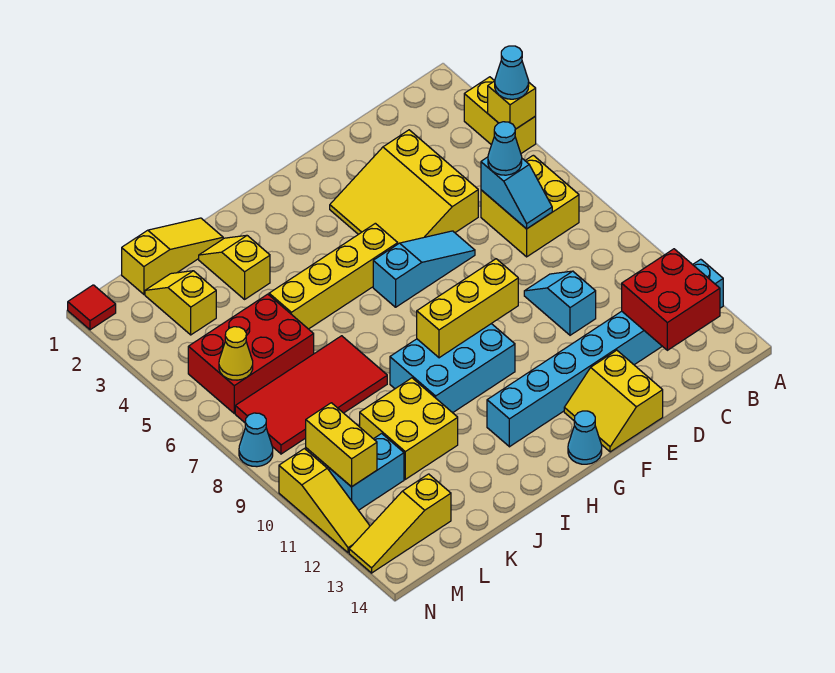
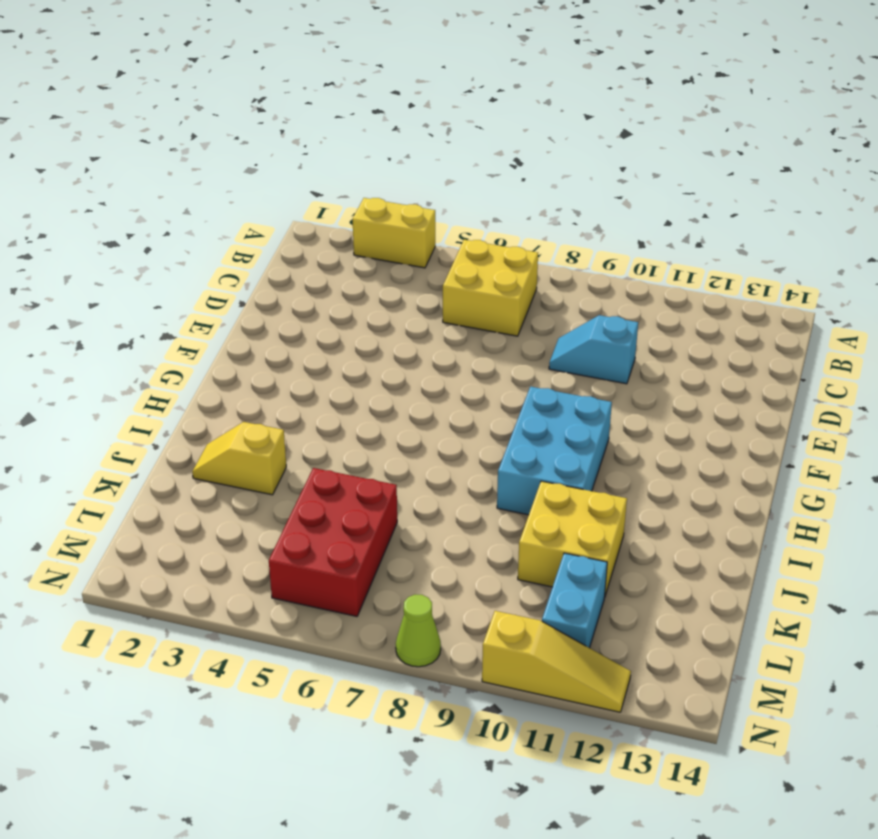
lime cone N8 level 1 -> cyan cone N8 level 1
none -> cyan brick A12:H12 level 1
none -> yellow slope D3:F5 level 1 top D
none -> cyan slope E6:G6 level 1 top G

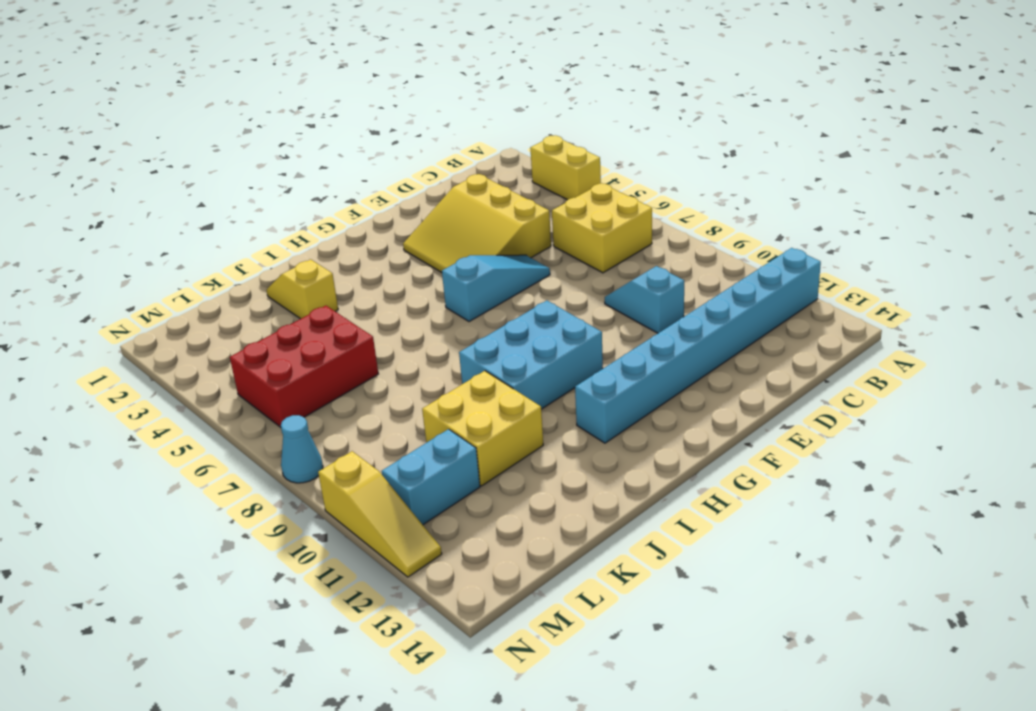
none -> yellow slope E13:F14 level 1 top E
none -> yellow brick G5:J5 level 1
none -> cyan cone G14 level 1

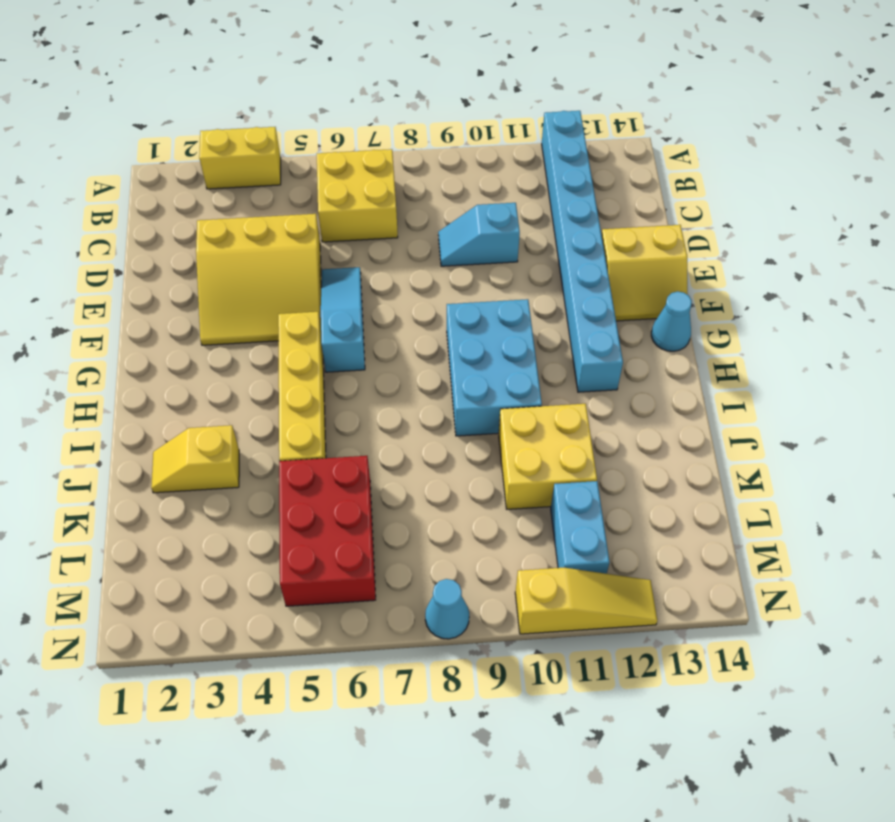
none -> yellow slope J1:L1 level 1 top L
none -> red tile J7:M8 level 1
none -> yellow slope L2:L3 level 1 top 3

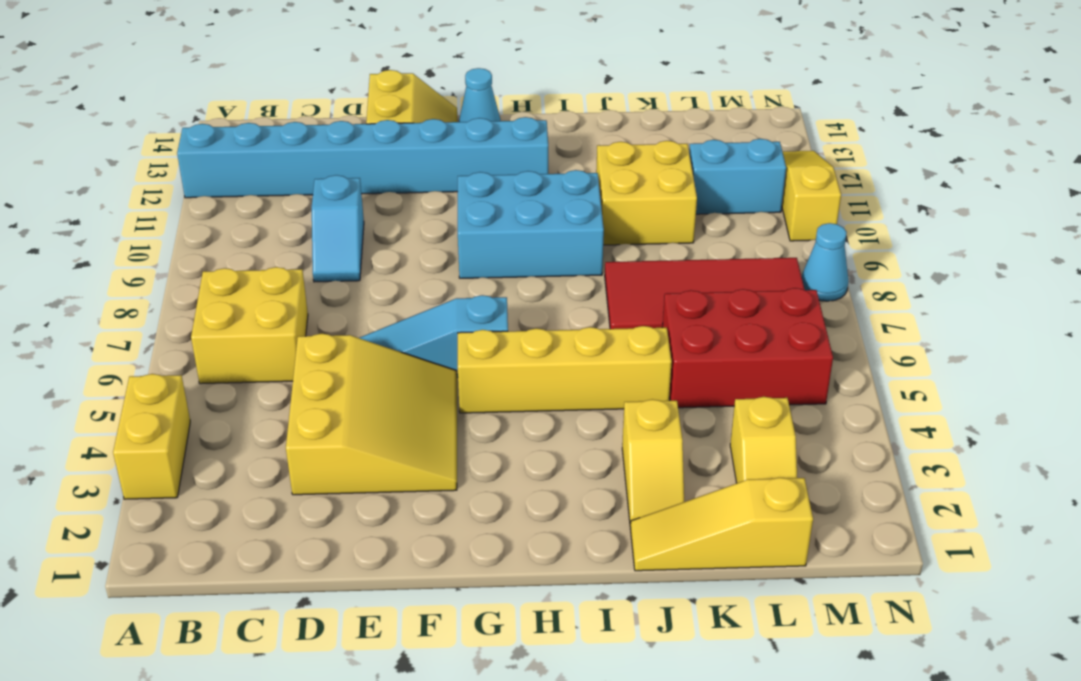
none -> yellow slope L13:N13 level 1 top L
none -> red tile N1 level 1
none -> yellow brick A4 level 2

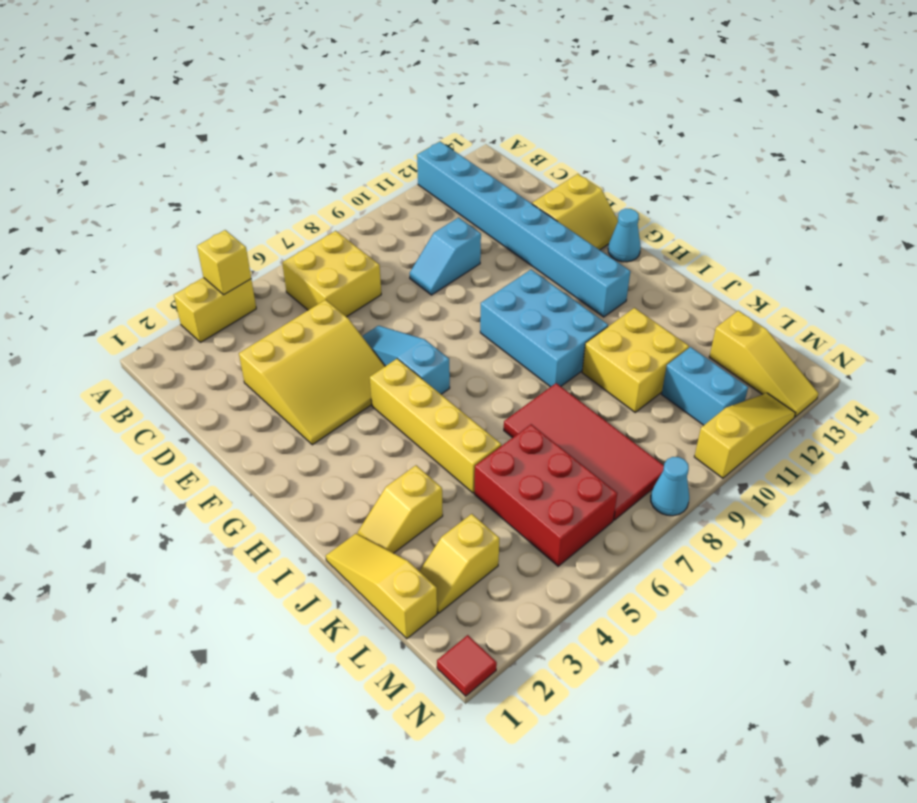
none -> red brick B12:C13 level 2
none -> cyan slope C6:C7 level 2 top 6
none -> yellow brick F9:H9 level 2

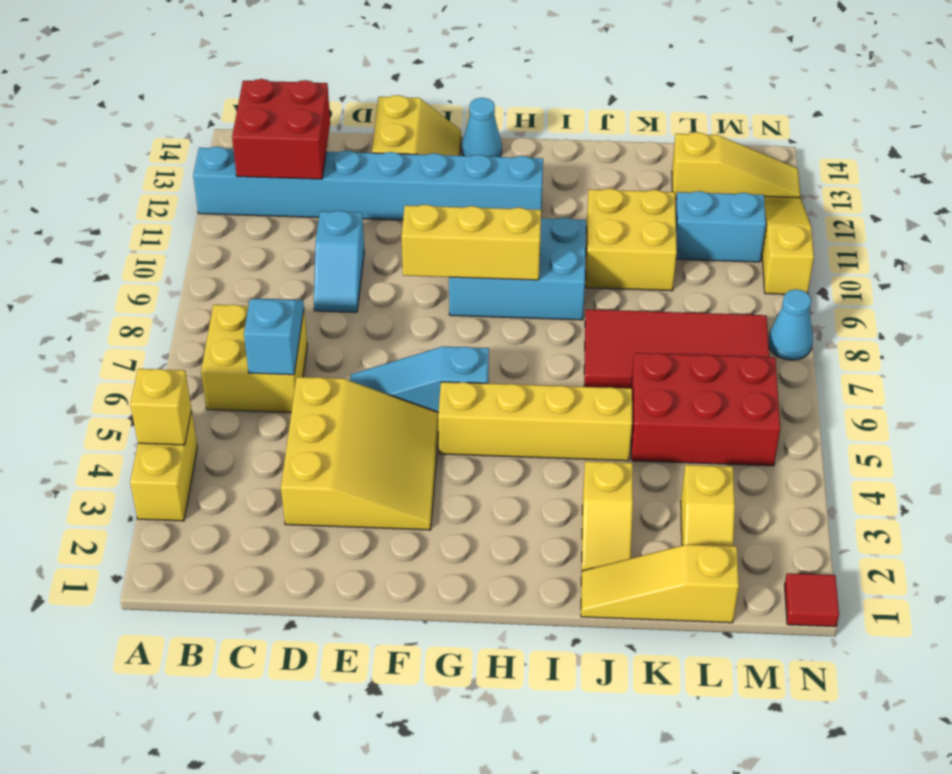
none -> yellow cone M6 level 2
none -> yellow brick M10:M11 level 2
none -> cyan cone A4 level 3

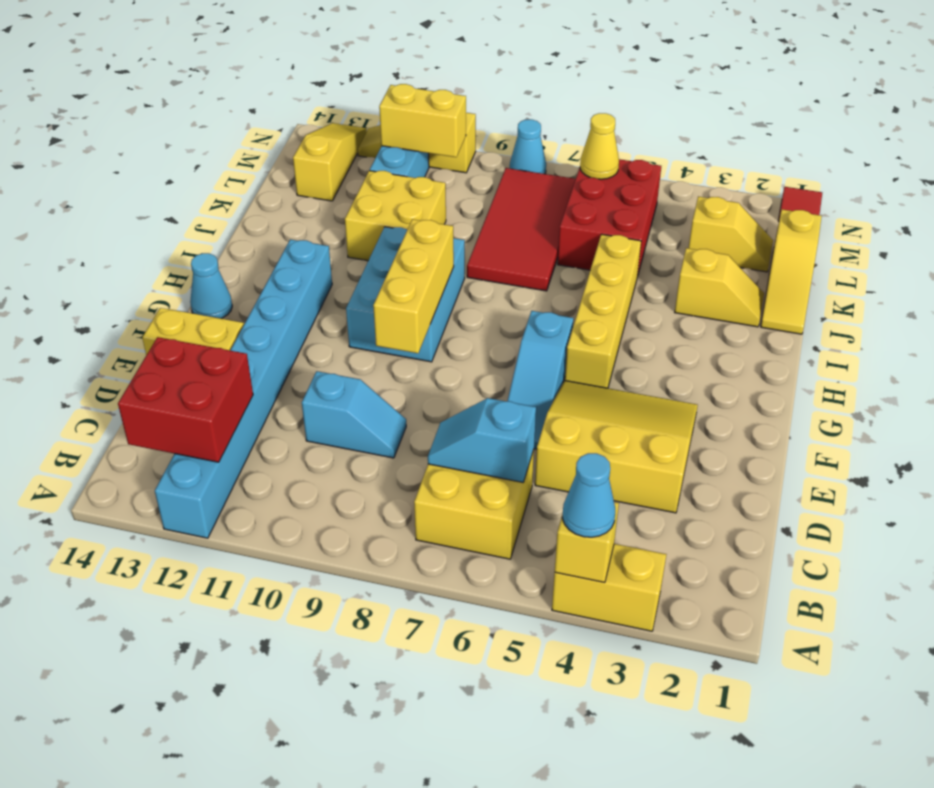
none -> cyan cone C6 level 3

